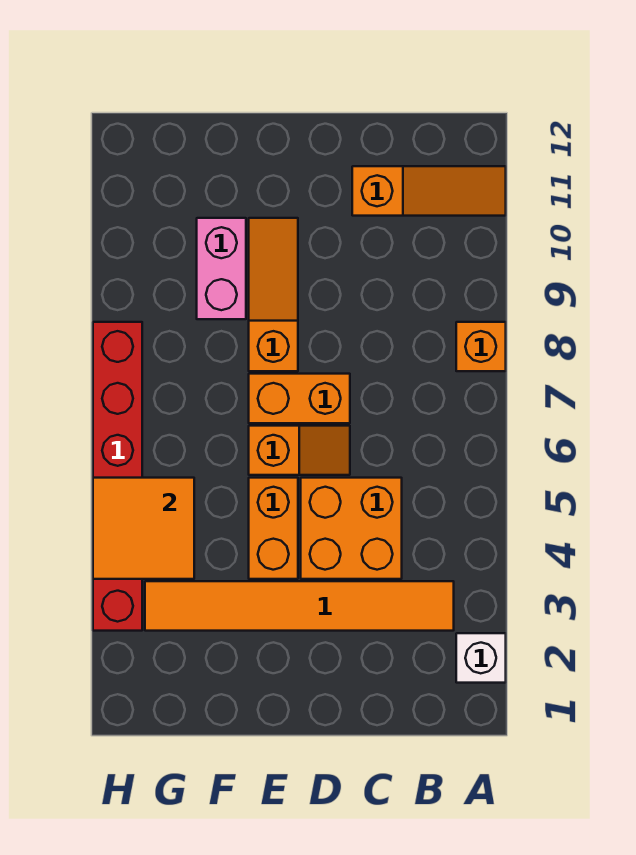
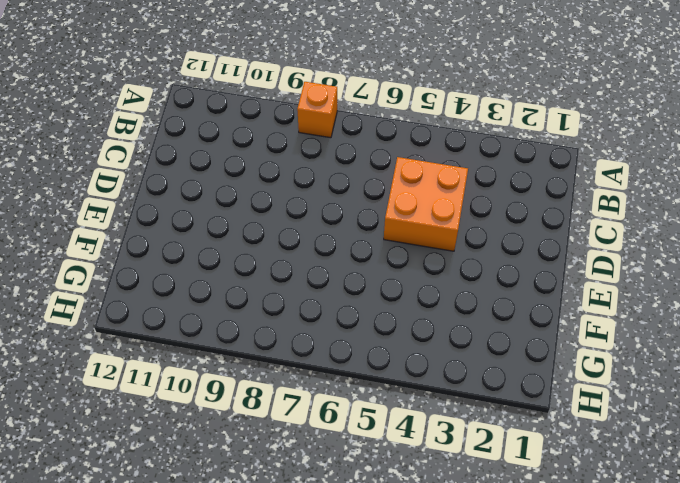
none -> white brick A2 level 1
none -> orange slope A11:C11 level 1 top C
none -> orange tile B3:G3 level 1

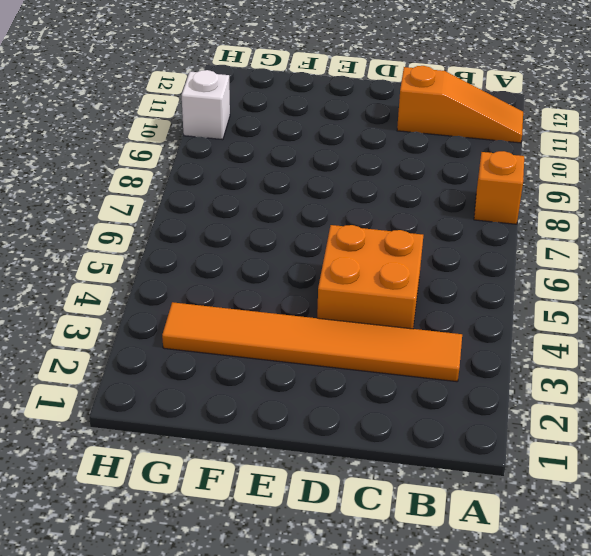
white brick H10 level 1 -> white brick A2 level 1
none -> orange slope D6:E6 level 1 top E
none -> orange brick D7:E7 level 1
none -> orange brick E4:E5 level 1

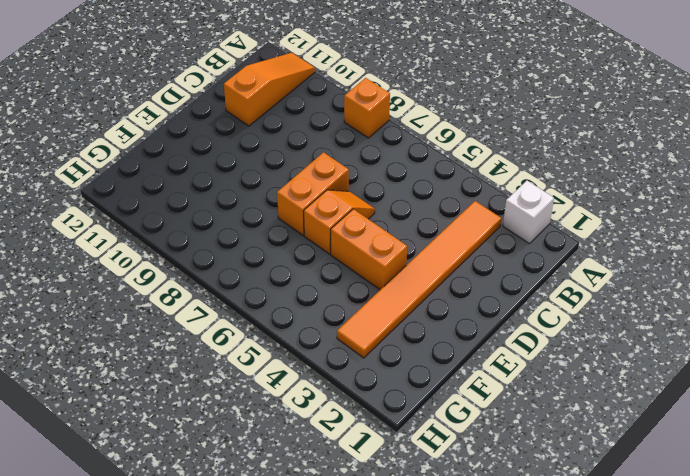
none -> orange brick C4:D5 level 1
none -> orange slope E8:E10 level 1 top 8
none -> pink brick F9:F10 level 1

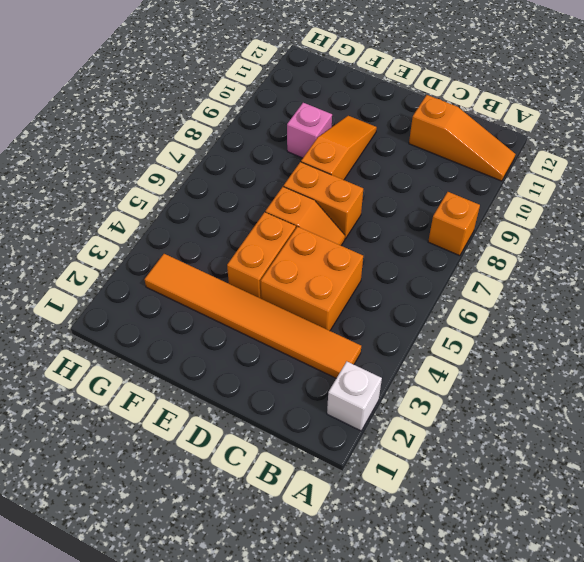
pink brick F9 level 1 -> pink brick F9:F10 level 1
none -> red brick H3:H8 level 1
none -> orange tile G4:H5 level 2

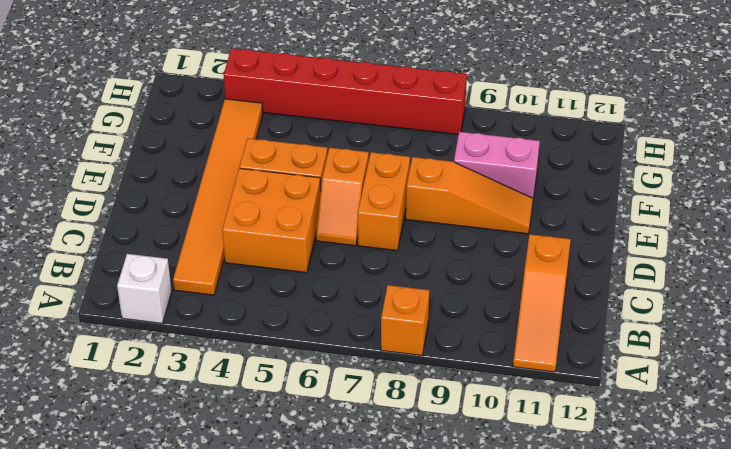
none -> orange tile G4:H5 level 2

